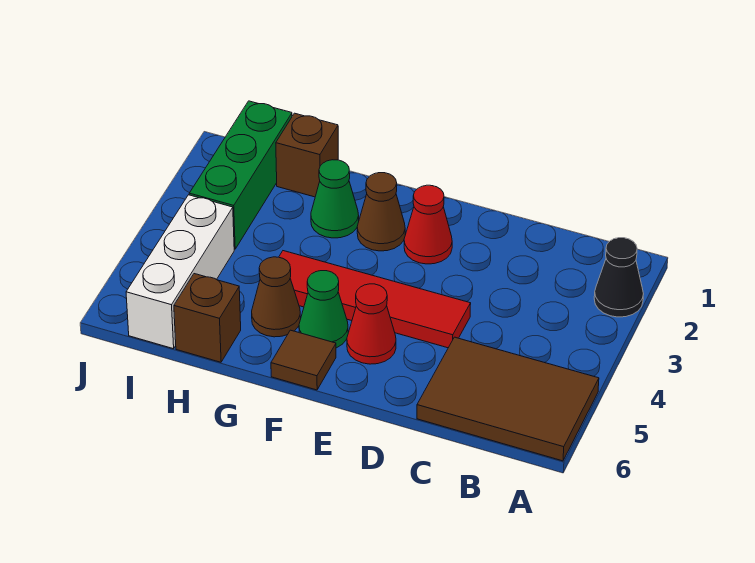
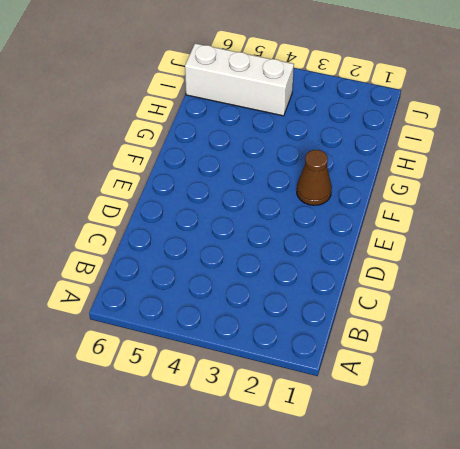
none -> black cone A2 level 1
none -> brown tile A5:C6 level 1
none -> red tile D4:G4 level 1

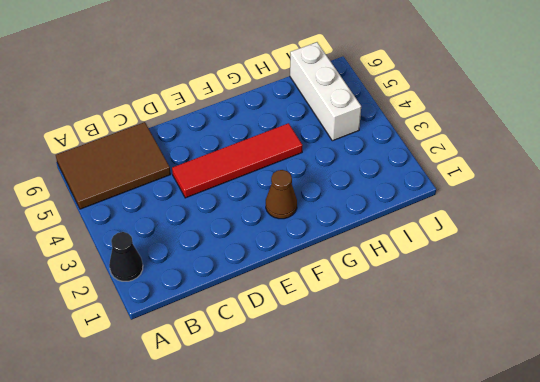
none -> red cone E2 level 1
none -> red cone E5 level 1
none -> green cone F5 level 1

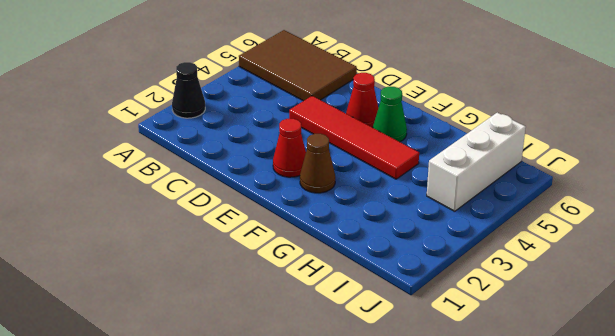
none -> brown tile F6 level 1
none -> green cone G2 level 1
none -> brown cone G5 level 1

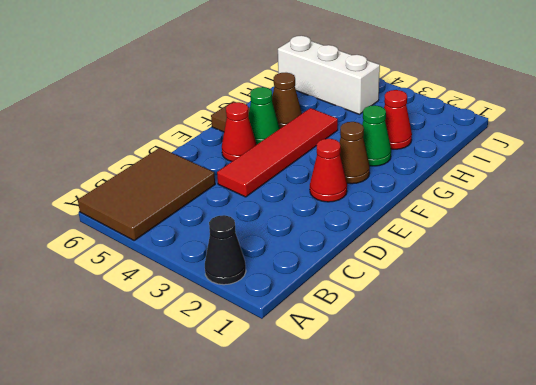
red cone H2 level 1 -> none
none -> brown brick H1 level 1
none -> brown brick H6 level 1
none -> green brick I1:I3 level 1

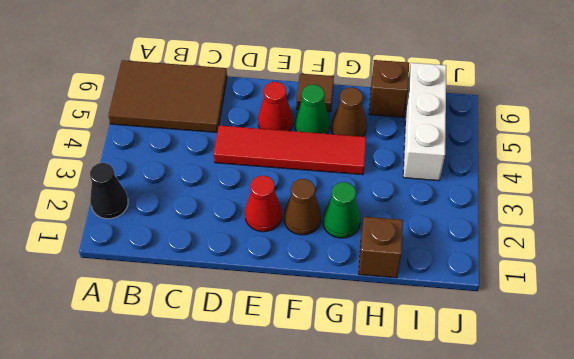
none -> green brick I1:I3 level 1

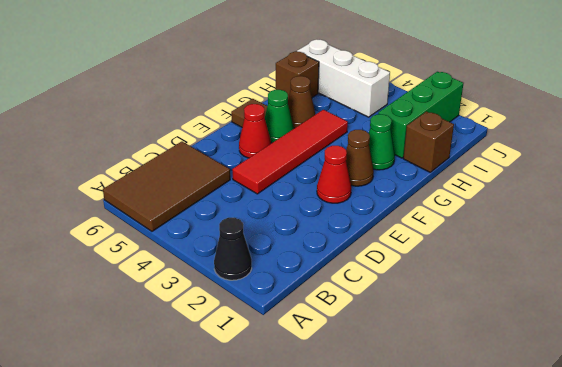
green brick H2:J2 level 1 -> green brick I1:I3 level 1

